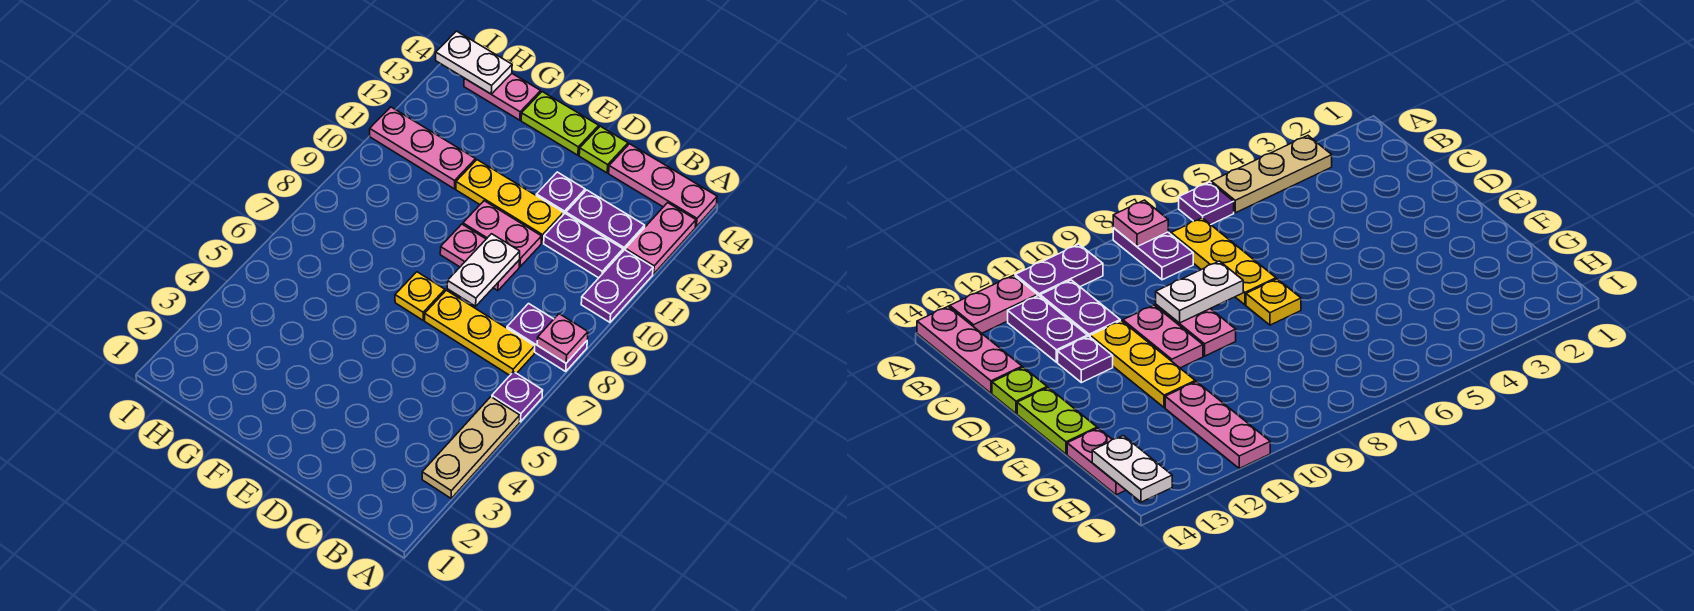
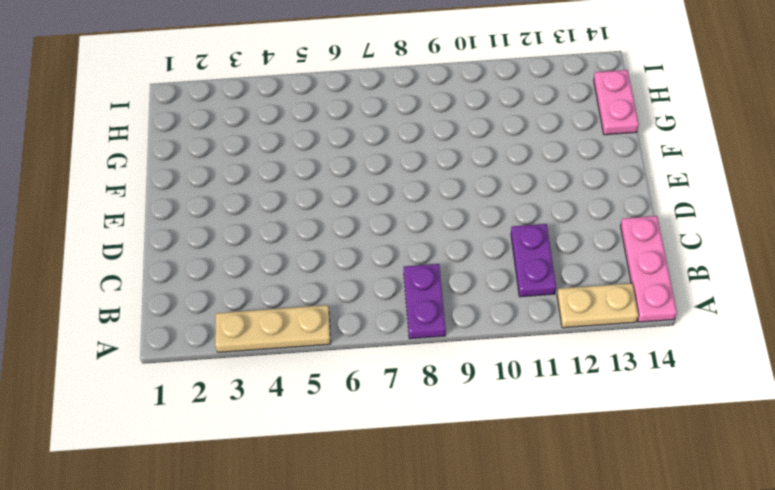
tan plate A12:A13 level 1 -> pink plate A12:A13 level 1
none -> purple plate A6 level 1
none -> purple plate A10:A11 level 1
none -> yellow plate B7:D7 level 1

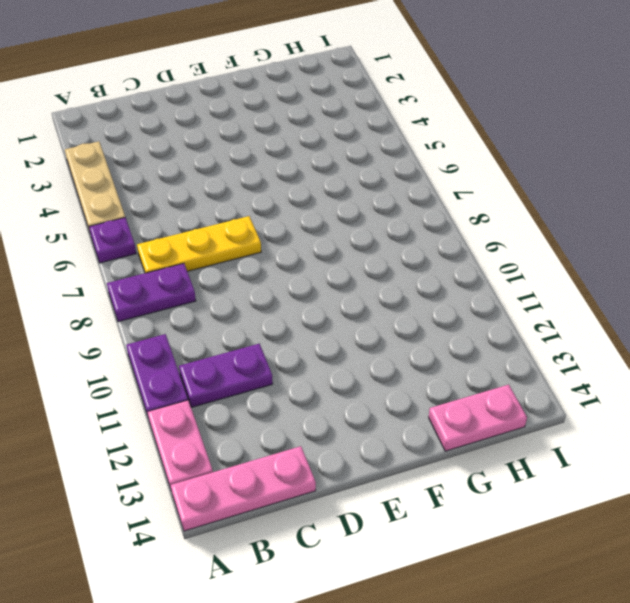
none -> purple plate B12:C12 level 1
none -> pink plate D9:E9 level 1
none -> pink plate D10:E10 level 1

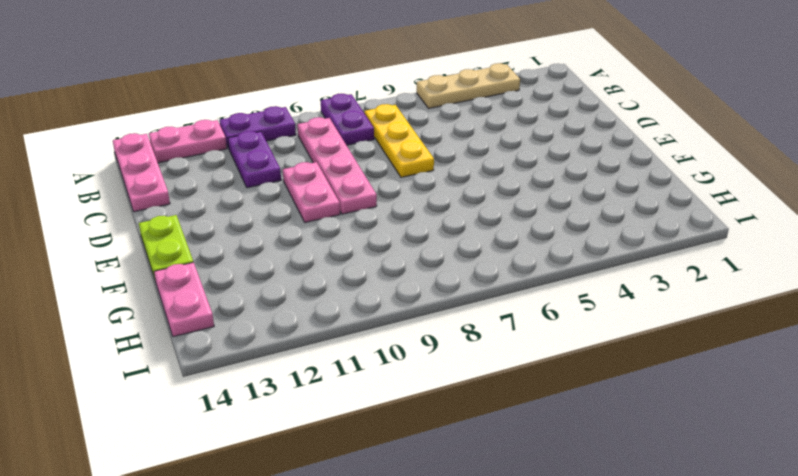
pink plate B9:E9 level 1 -> pink plate D9:E9 level 1
none -> purple plate A6 level 1
none -> purple plate B12:C12 level 1
none -> yellow plate D11:F11 level 1

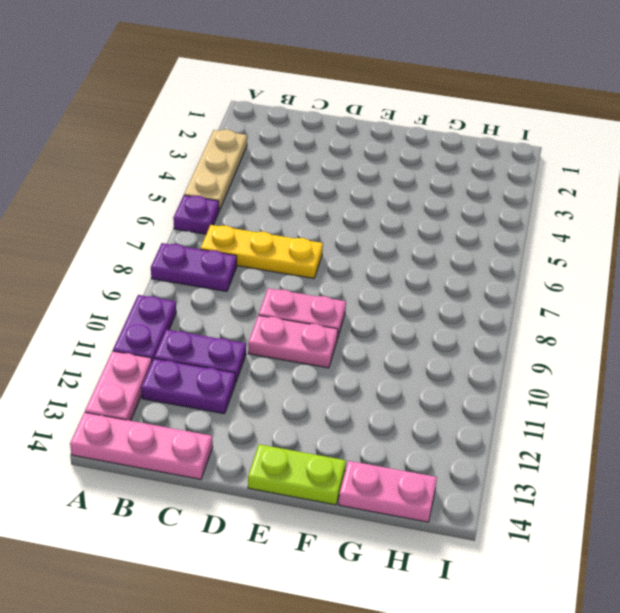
none -> yellow plate D11:F11 level 1
none -> purple plate D12 level 1
none -> lime plate D14 level 1

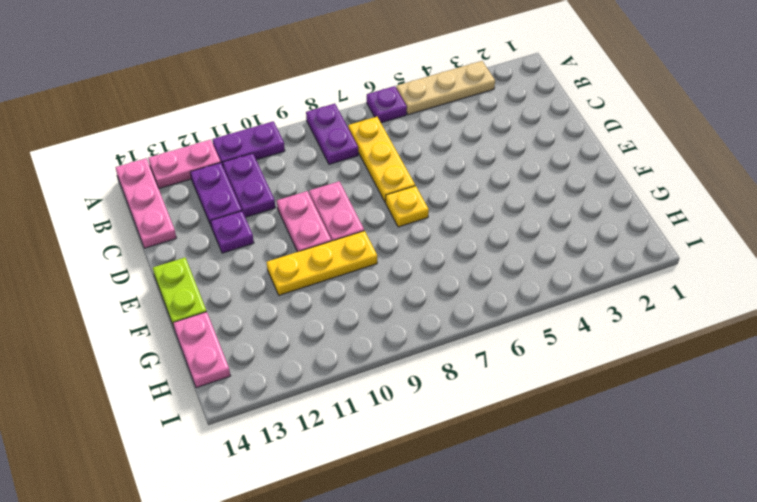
yellow plate F9:F11 level 1 -> yellow plate D11:F11 level 1
none -> lime plate D14 level 1
none -> pink plate G11:I11 level 1
none -> pink plate A8 level 2

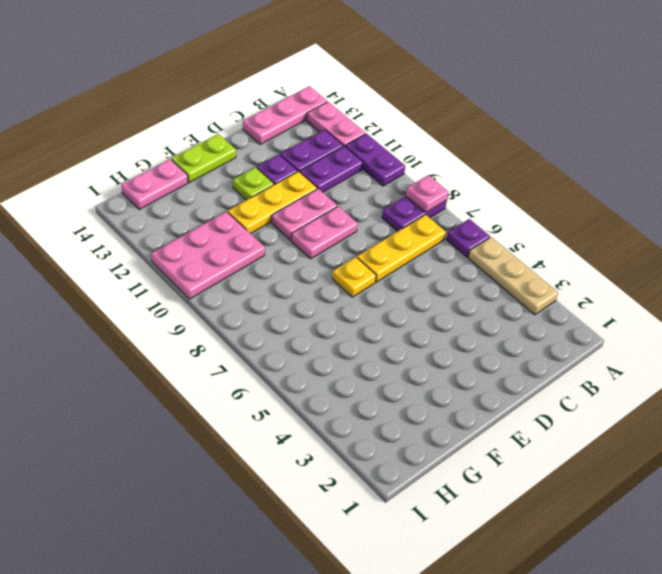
lime plate E12 level 1 -> lime plate D14 level 1
pink plate G10:I11 level 1 -> pink plate G11:I11 level 1
none -> white plate D8:D9 level 2
none -> white plate H14:I14 level 2

